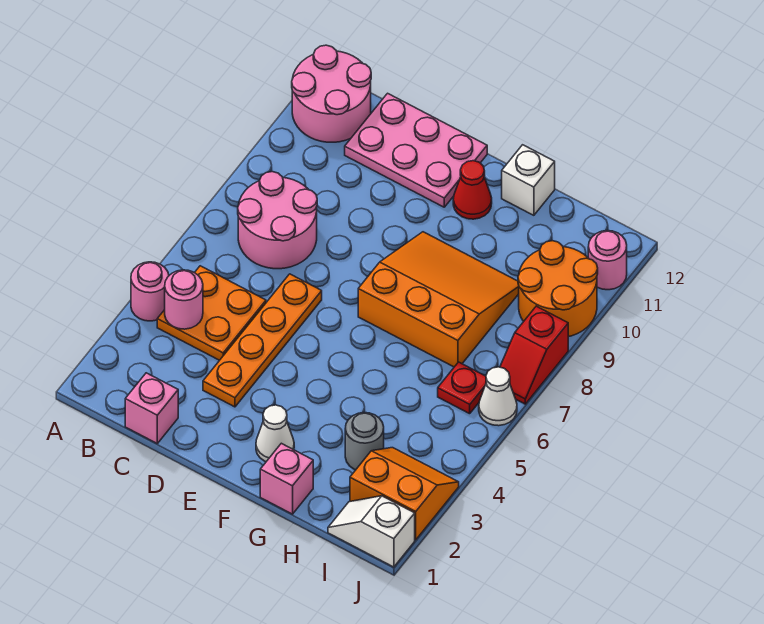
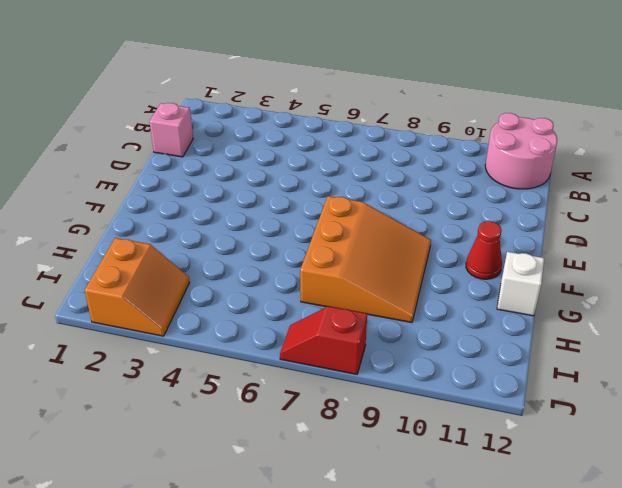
none -> pink round brick A4 level 1
none -> orange plate B4:C5 level 1
none -> pink round brick B7:C8 level 1

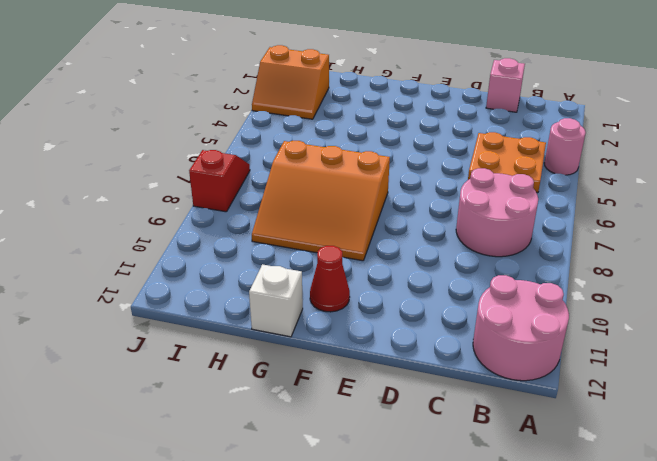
none -> pink plate C11:E12 level 1
none -> orange plate D3:D6 level 1
none -> white cone F2 level 1

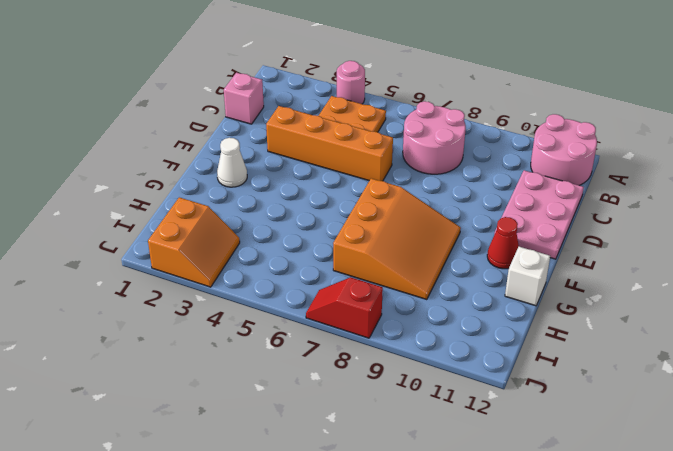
orange brick D3:D6 level 1 -> orange plate D3:D6 level 1
none -> pink brick G1 level 1
none -> grey round brick H3 level 1
none -> white slope I1:J1 level 1 top J

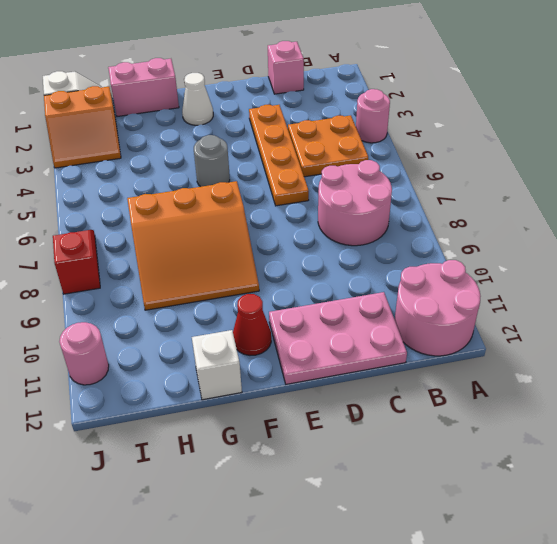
grey round brick F5 level 1 -> grey round brick H3 level 1
pink brick G1:H1 level 1 -> pink brick G1 level 1
none -> red plate I6 level 1
none -> orange round brick I9:J10 level 1
none -> white cone J6 level 1

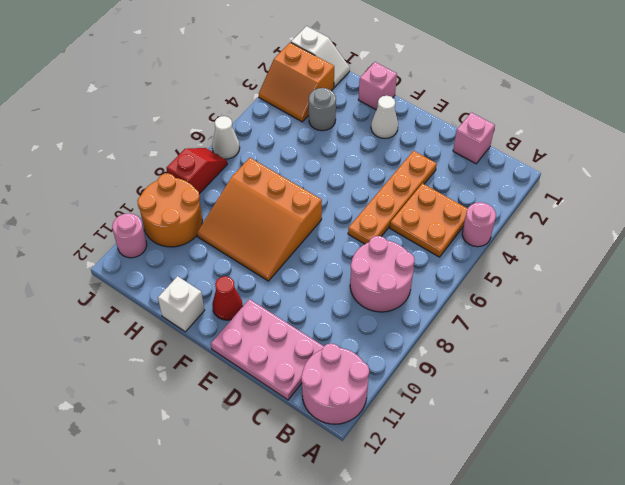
none -> red plate I6 level 1
none -> pink round brick B4 level 2

